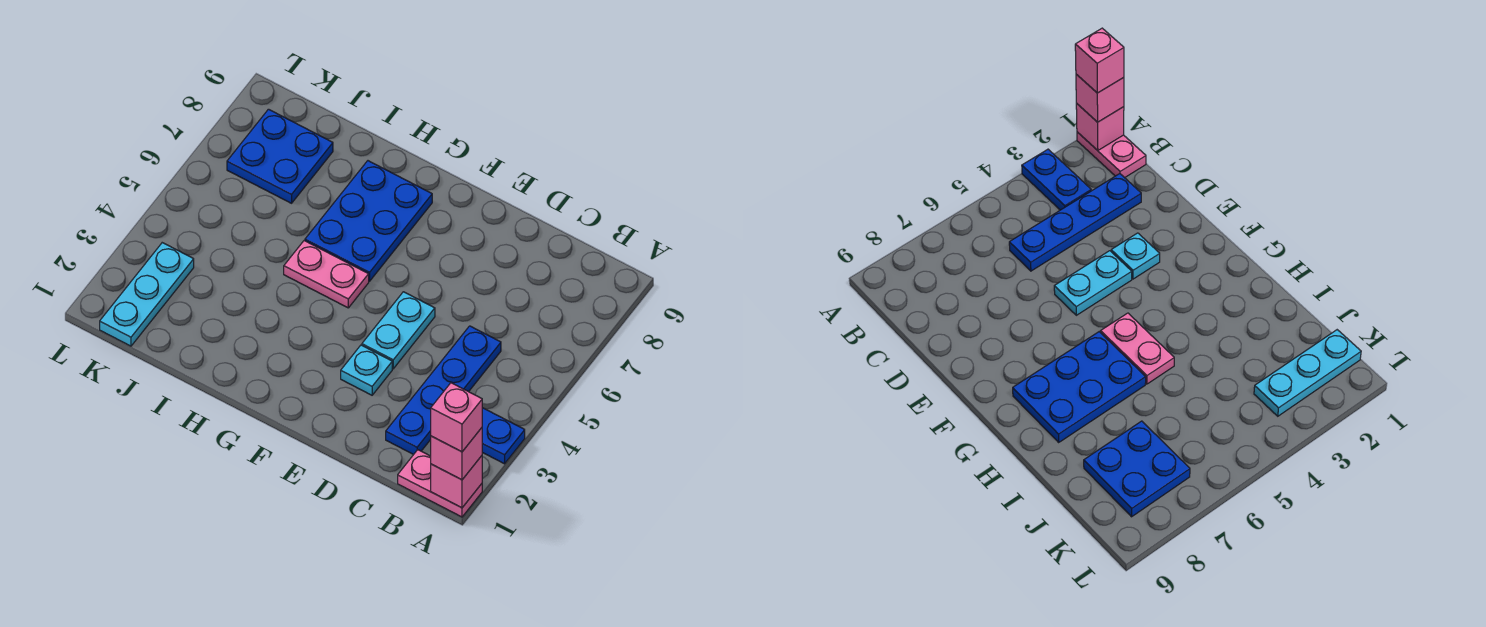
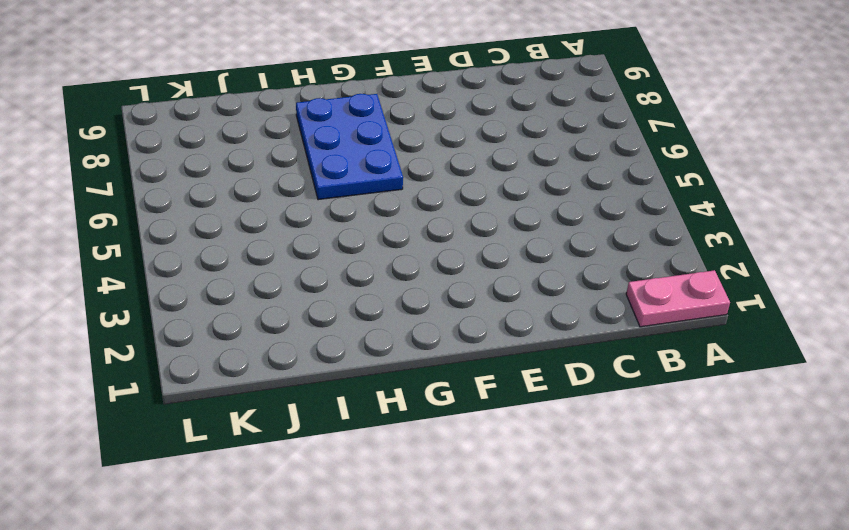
none -> blue plate A3:B3 level 1
none -> blue plate C2:C5 level 1
none -> cyan plate E3 level 1

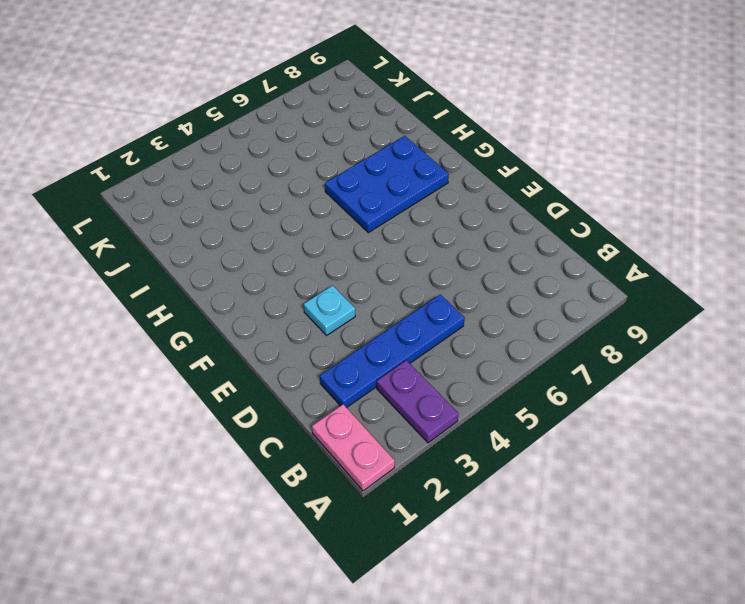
purple plate A3:B3 level 1 -> blue plate A3:B3 level 1
none -> cyan plate E4:E5 level 1
none -> pink plate G5:H5 level 1
none -> blue plate J7:K8 level 1

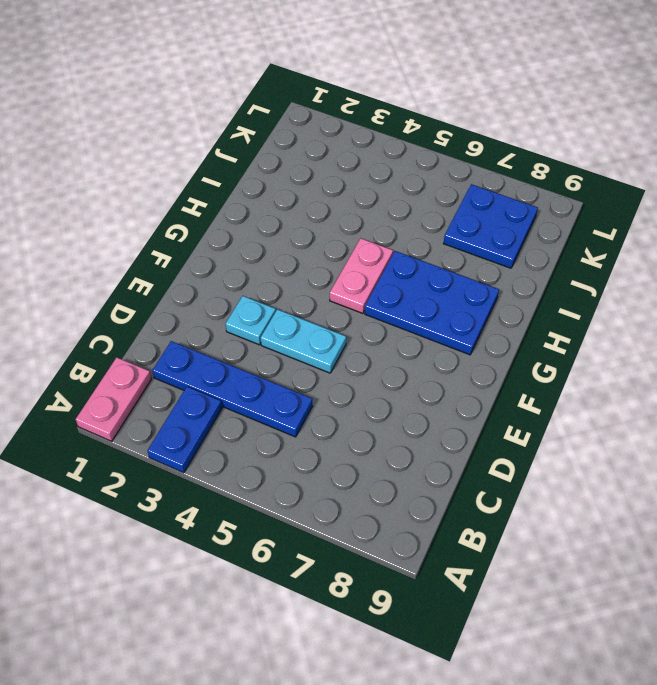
none -> cyan plate K1:K3 level 1
none -> pink brick A1 level 2
none -> pink brick A1 level 3

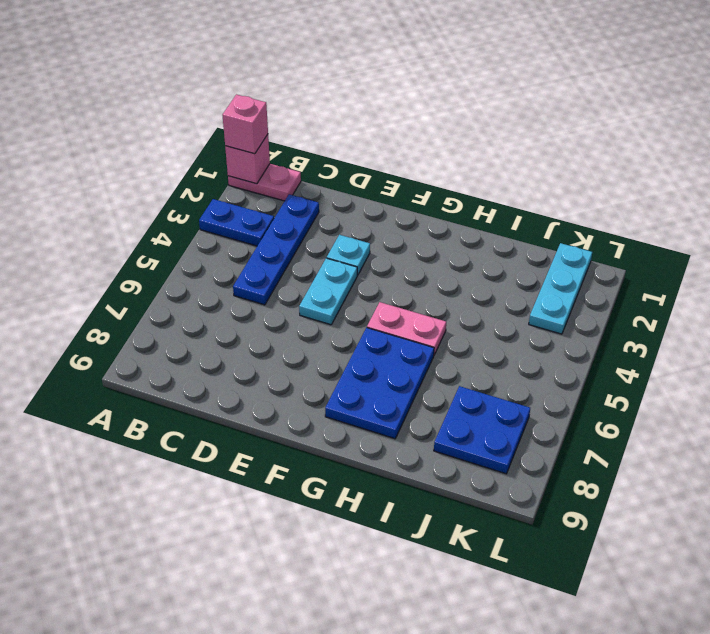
none -> pink brick A1 level 4

